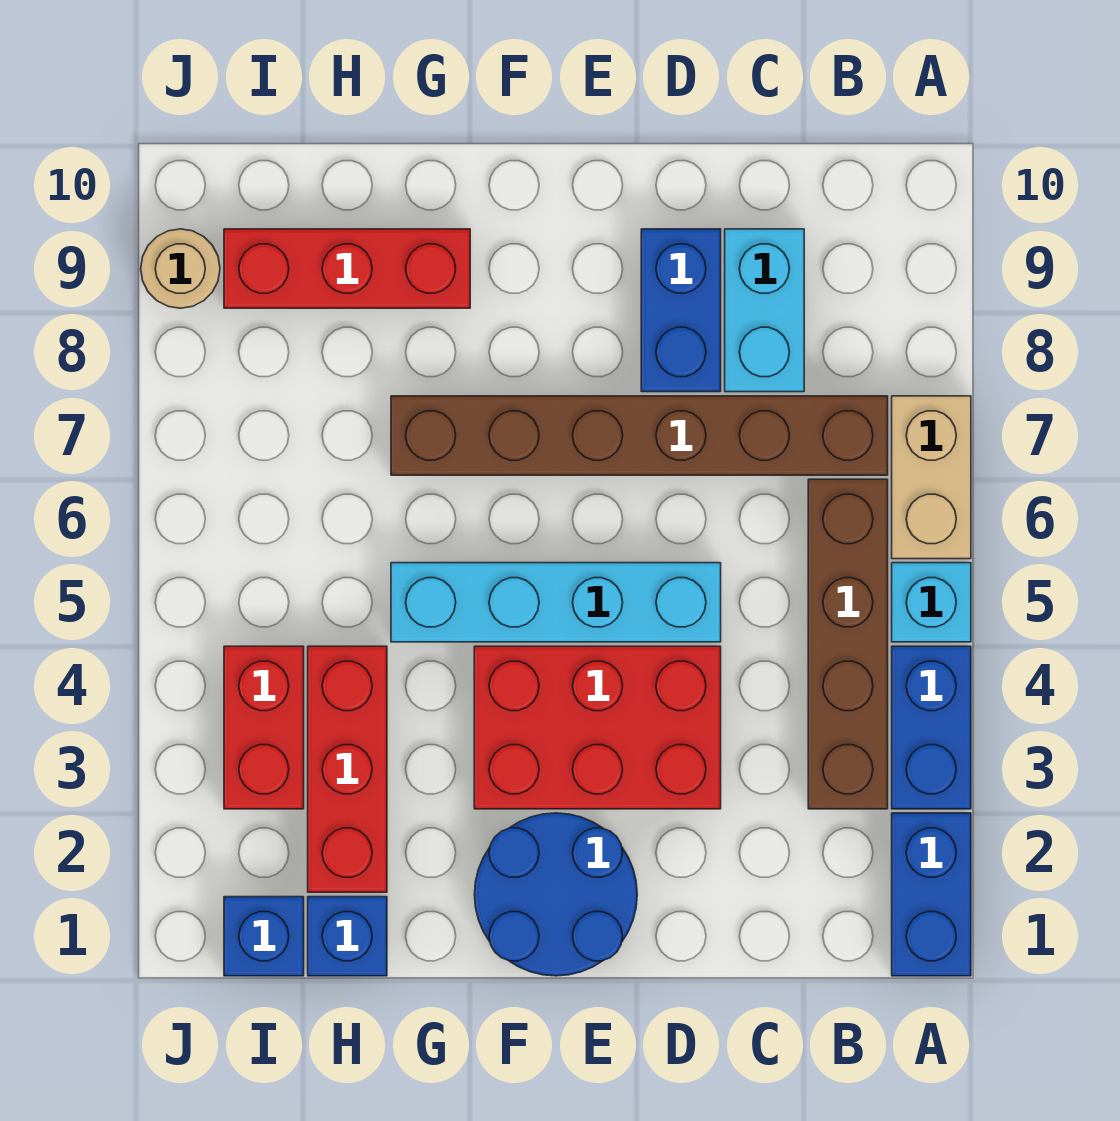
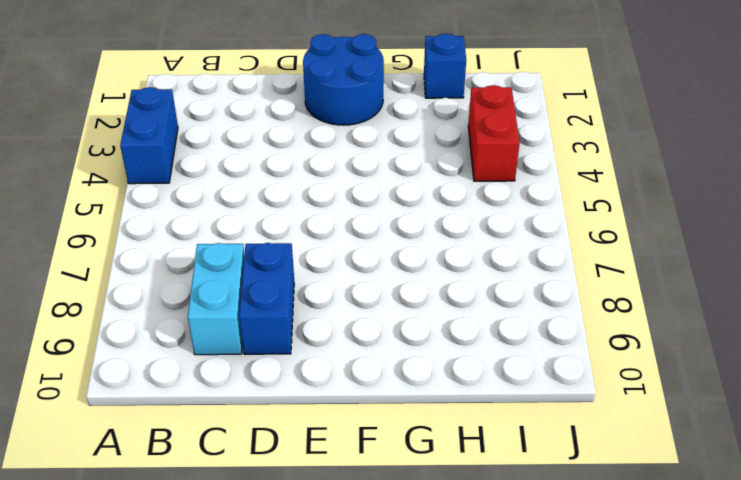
none -> blue brick A1:A2 level 1
none -> cyan brick A5 level 1
none -> tan brick A6:A7 level 1

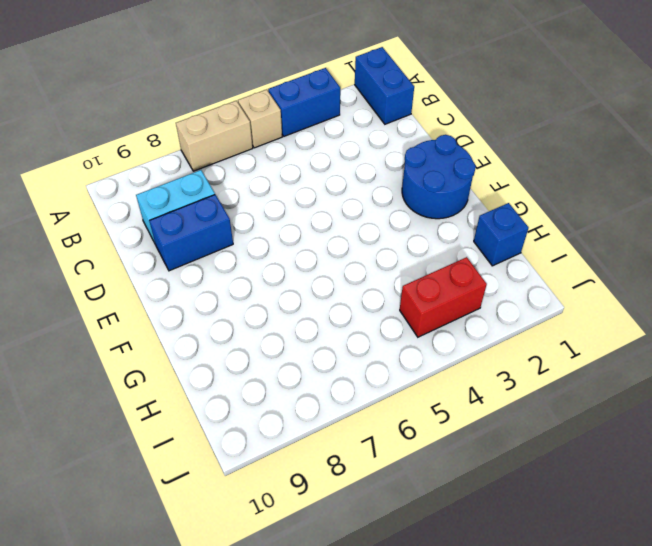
blue brick A1:B1 level 1 -> blue brick A1:A2 level 1
tan brick A5 level 1 -> cyan brick A5 level 1
none -> brown brick B3:B6 level 1
none -> brown brick B7:G7 level 1
none -> red brick D3:F4 level 1

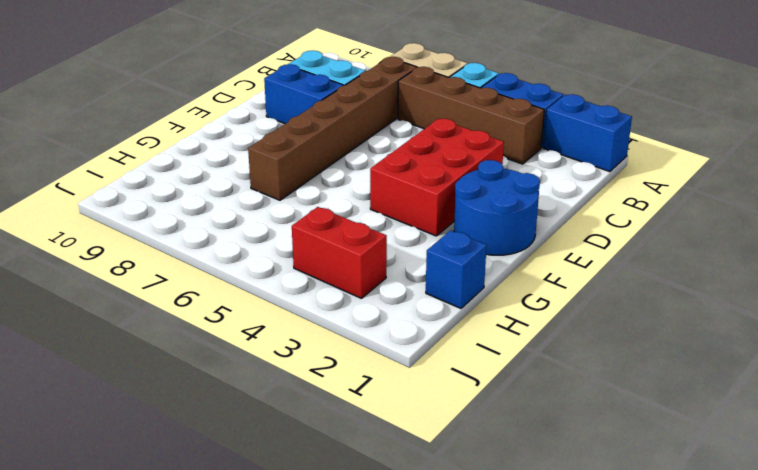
none -> cyan brick D5:G5 level 1
none -> red brick G9:I9 level 1
none -> red brick H2:H4 level 1

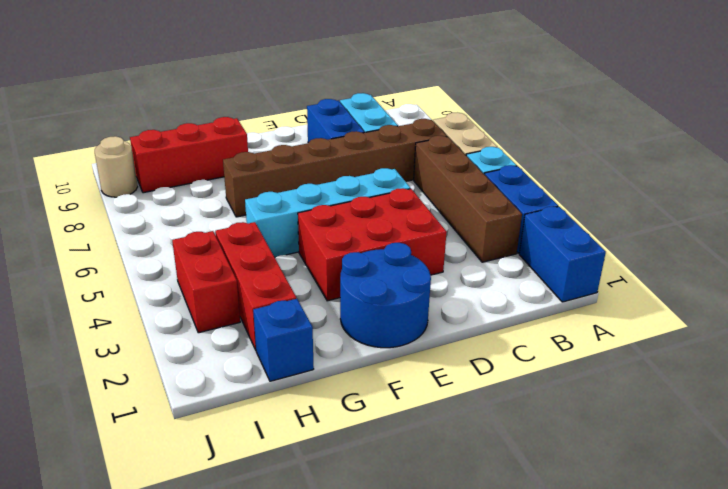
none -> blue brick I1 level 1

